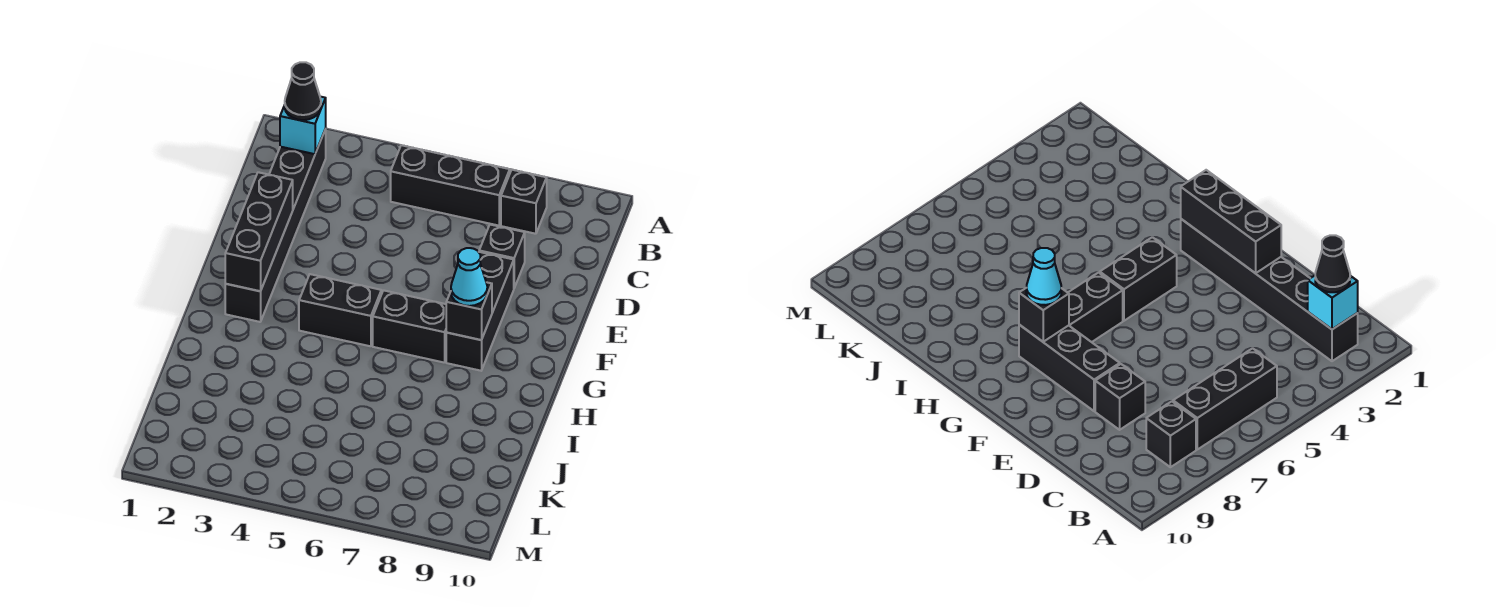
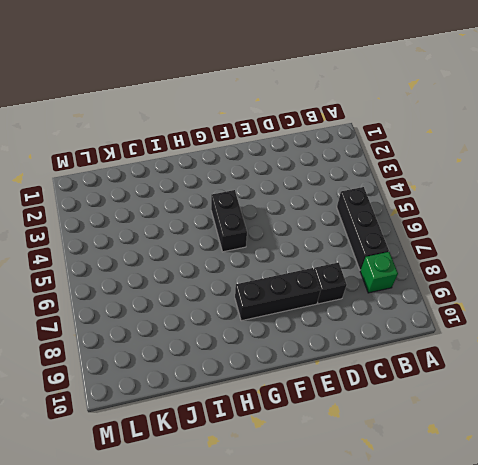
green brick B8 level 1 -> black brick B8 level 1
none -> black brick B2:G2 level 1
none -> black brick G6:G7 level 1
none -> cyan brick B2 level 2

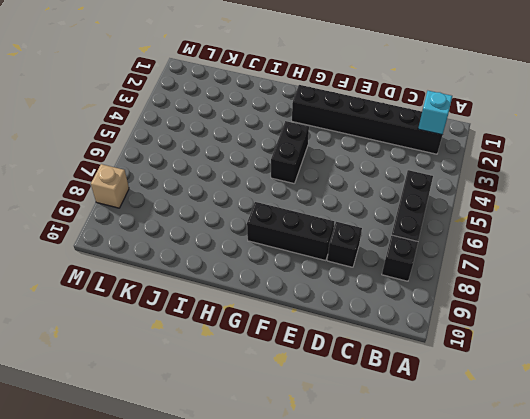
tan brick M8 level 1 -> none
none -> black brick G6:G7 level 1
none -> black brick E2:G2 level 2
none -> black brick G8 level 2

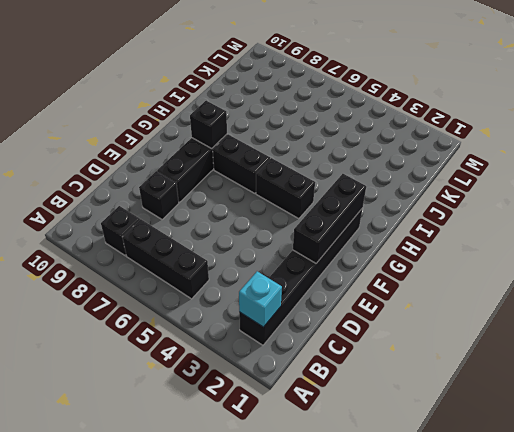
none -> black cone B2 level 3
none -> cyan cone G8 level 3

